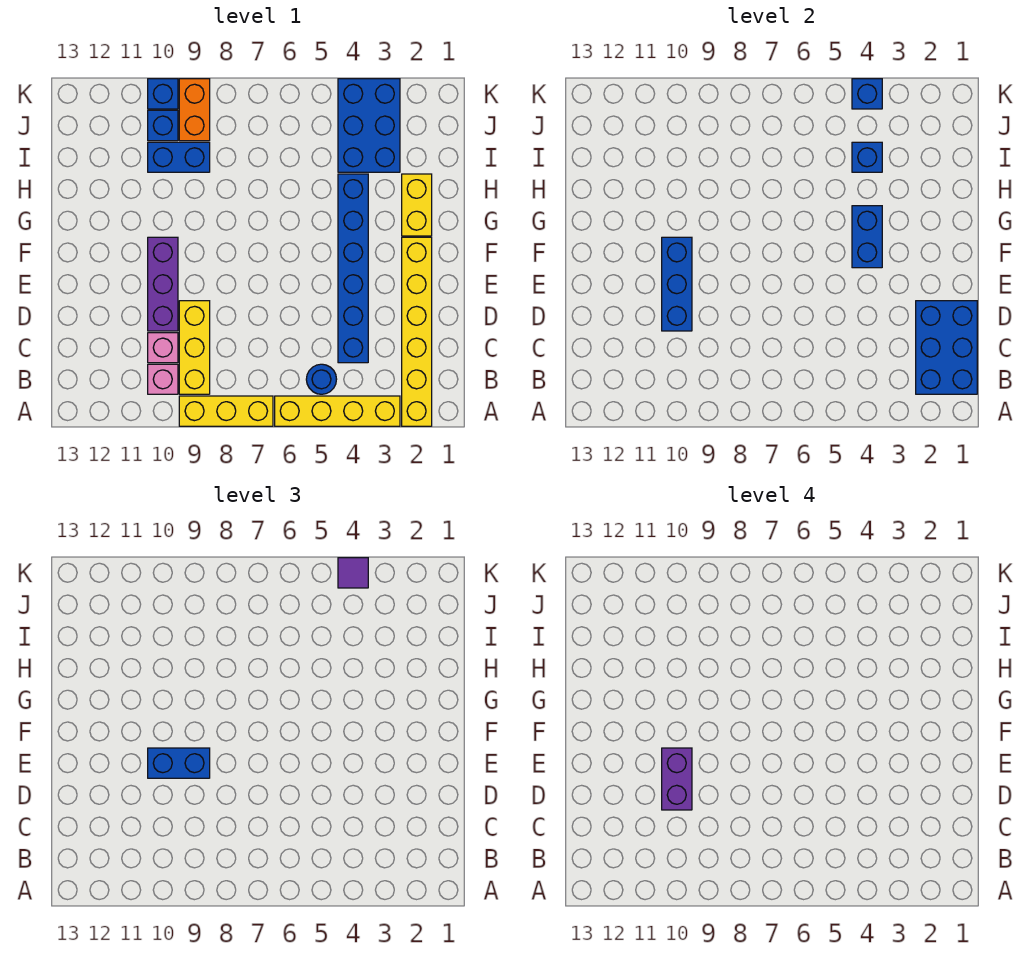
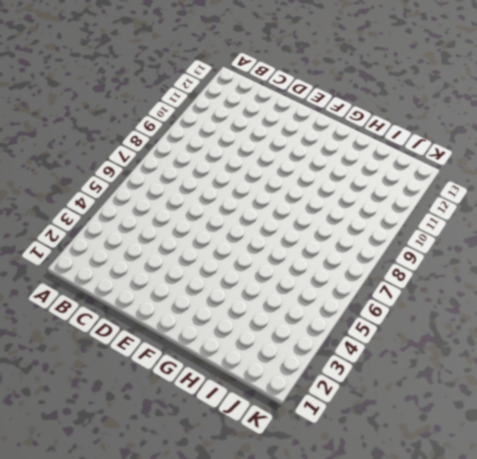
none -> yellow brick A2:F2 level 1
none -> yellow brick A3:A6 level 1
none -> yellow brick A7:A9 level 1

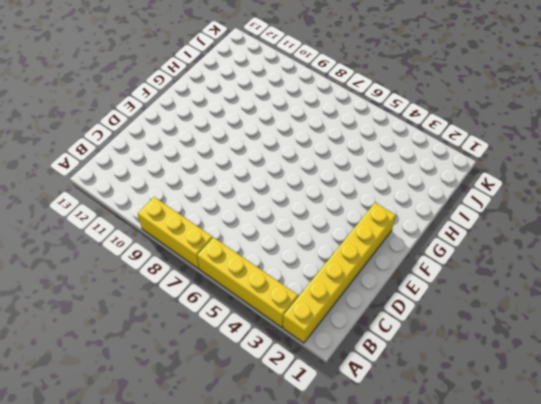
none -> blue round brick B5 level 1
none -> yellow brick B9:D9 level 1
none -> pink brick B10 level 1

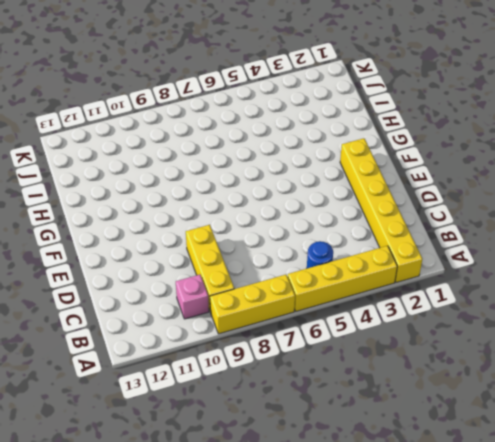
none -> blue brick C4:H4 level 1
none -> pink brick C10 level 1
none -> purple brick D10:F10 level 1

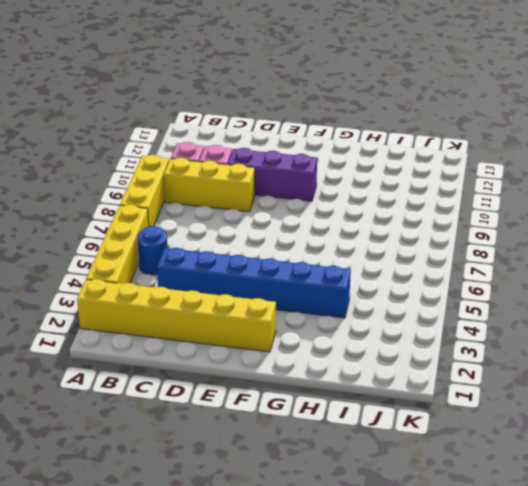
none -> yellow brick G2:H2 level 1
none -> blue brick I3:K4 level 1
none -> blue brick I9:I10 level 1

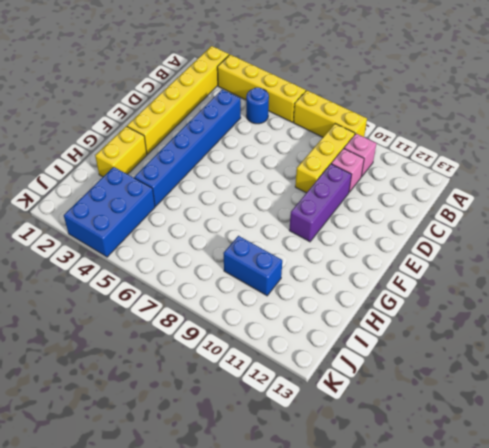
none -> orange brick J9:K9 level 1
none -> blue brick J10 level 1
none -> blue brick K10 level 1

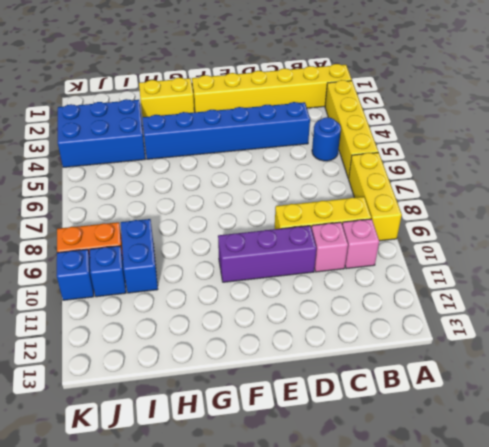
none -> blue brick B1:D2 level 2
none -> blue brick D10:F10 level 2
none -> blue brick F4:G4 level 2

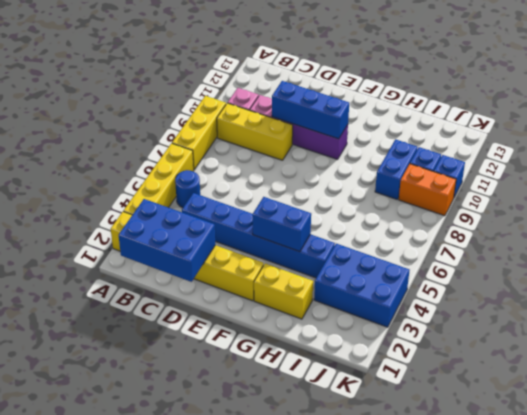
none -> blue brick I4 level 2
none -> blue brick K4 level 2
none -> blue brick E9:E10 level 3

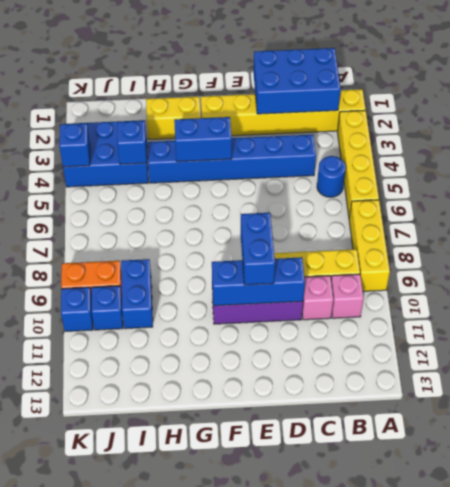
none -> purple tile K4 level 3
none -> purple brick D10:E10 level 4

